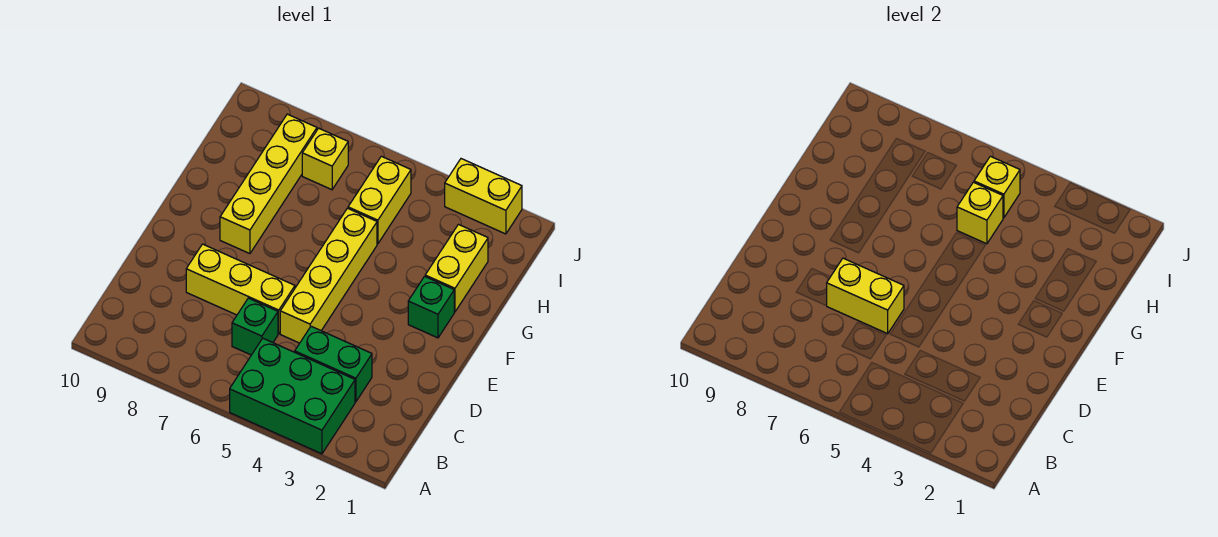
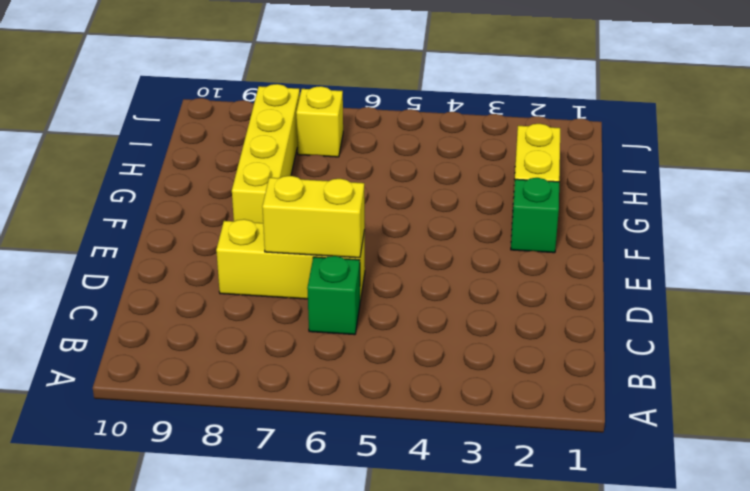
none -> green brick A3:B5 level 1
none -> green brick C3:C4 level 1
none -> yellow brick D5:G5 level 1

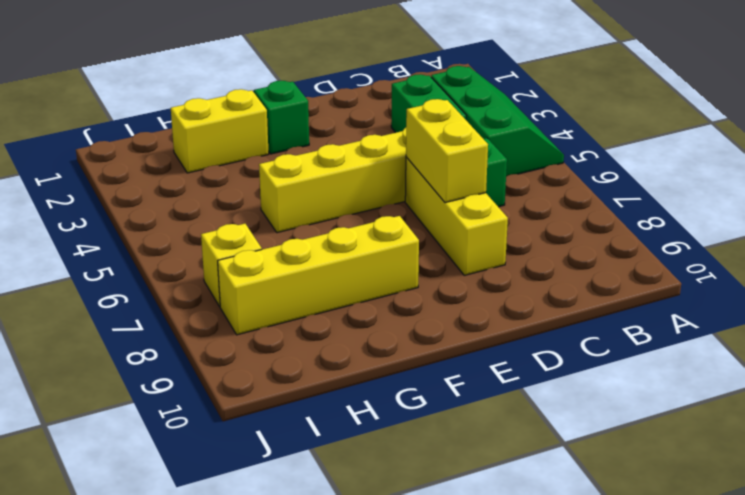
green slope A3:B5 level 1 top B -> green brick A3:B5 level 1
none -> yellow brick H5:I5 level 1
none -> yellow brick J2:J3 level 1
none -> yellow brick H5 level 2

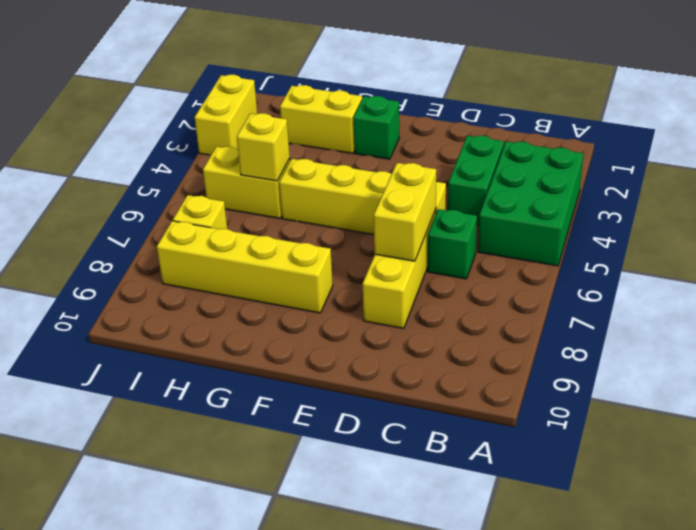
none -> yellow brick I5 level 2

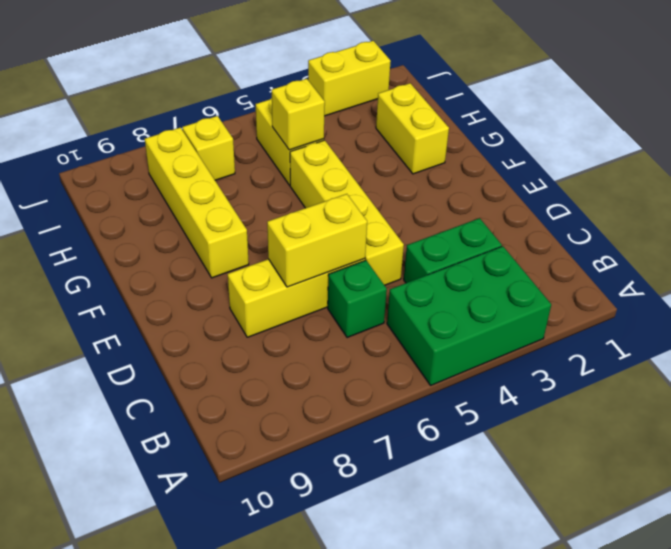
none -> green brick F2 level 1
none -> yellow brick I5 level 2

